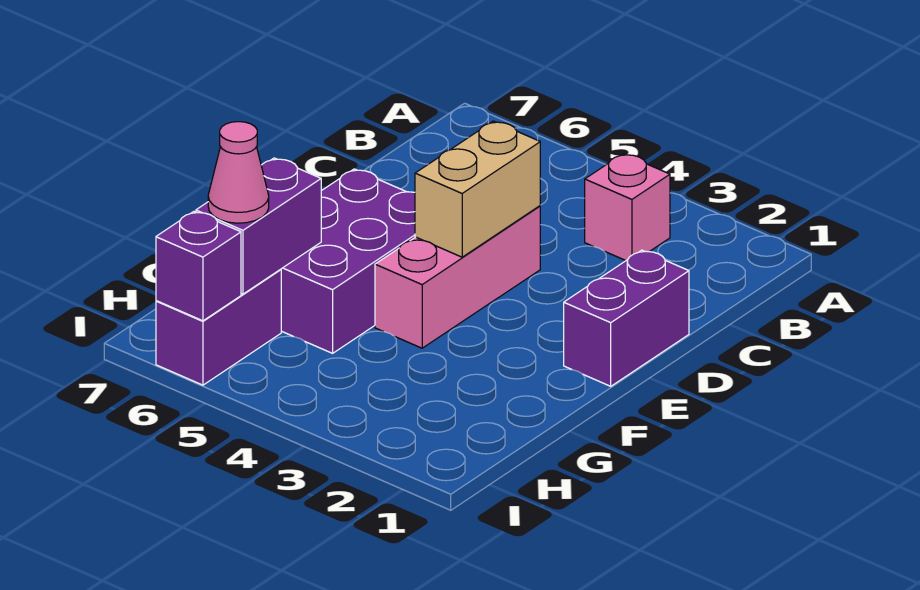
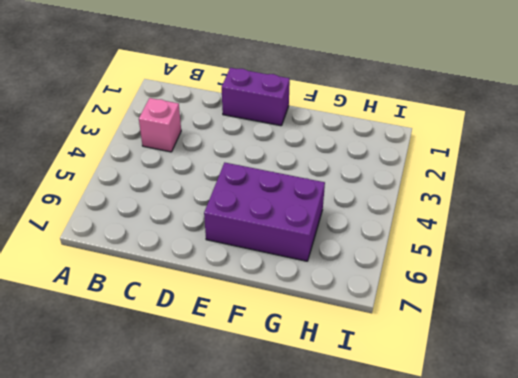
none -> pink brick D4:F4 level 1
none -> purple brick H6:I6 level 1

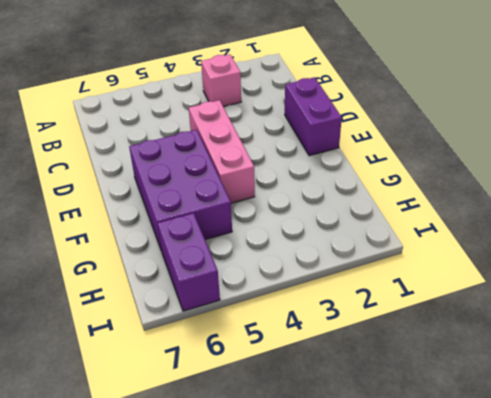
none -> tan brick D4:E4 level 2
none -> purple brick G6:H6 level 2

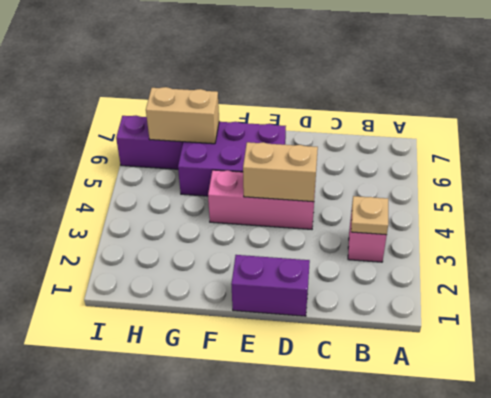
tan plate B3 level 2 -> none
tan brick G6:H6 level 2 -> purple brick G6:H6 level 2
none -> purple brick I6 level 2
none -> pink cone H6 level 3

